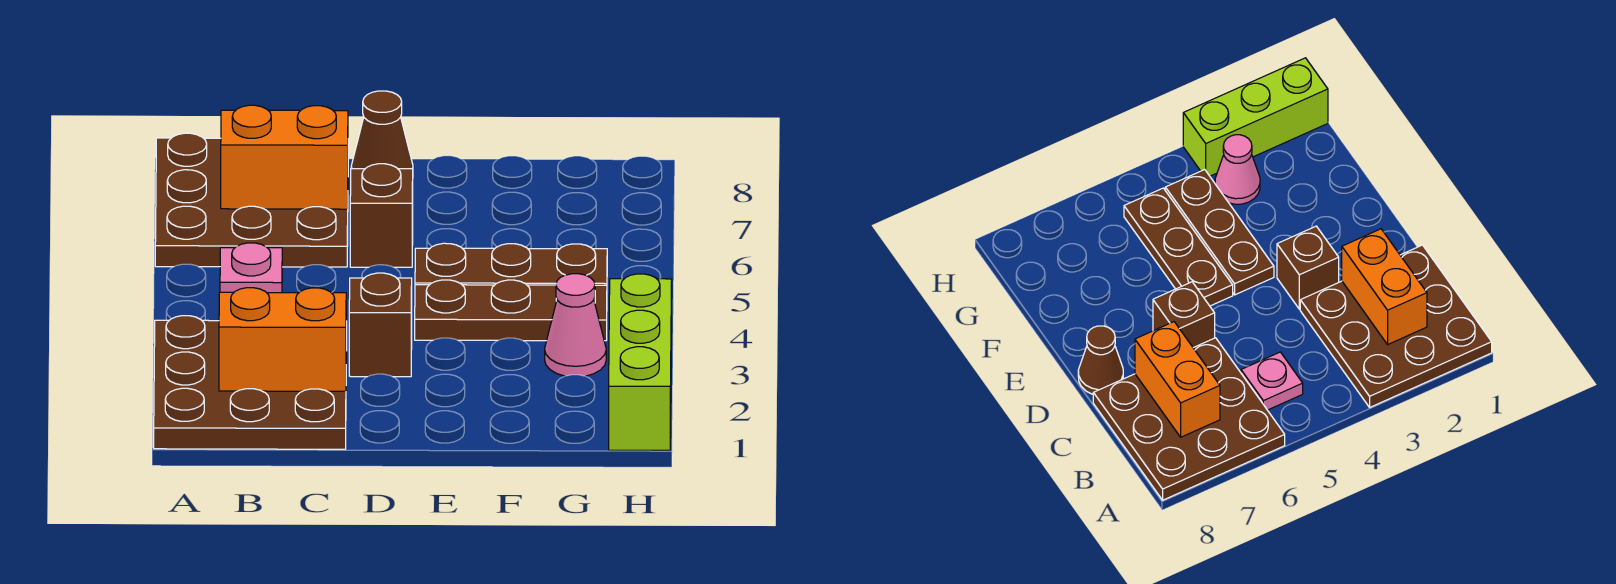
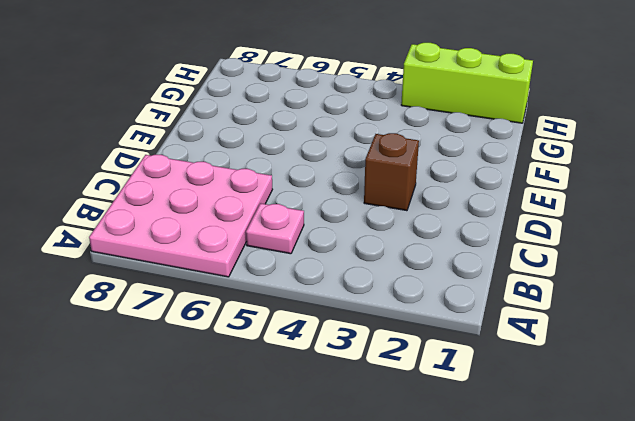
pink plate A6:C8 level 1 -> brown plate A6:C8 level 1
none -> brown plate A1:C3 level 1
none -> brown brick D6 level 1
none -> brown cone D8 level 1

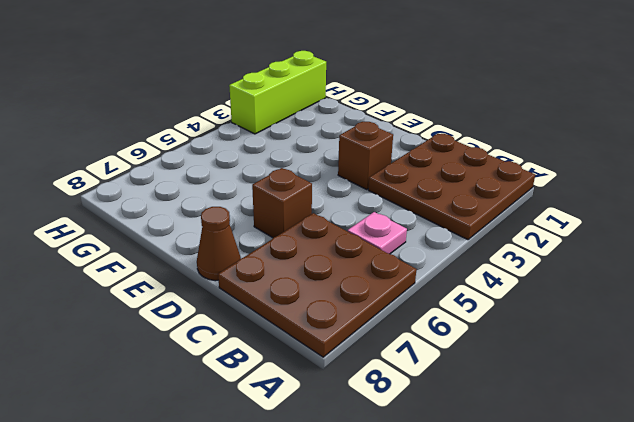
none -> brown plate E4:G4 level 1
none -> brown plate E5:G5 level 1
none -> pink cone G3 level 1

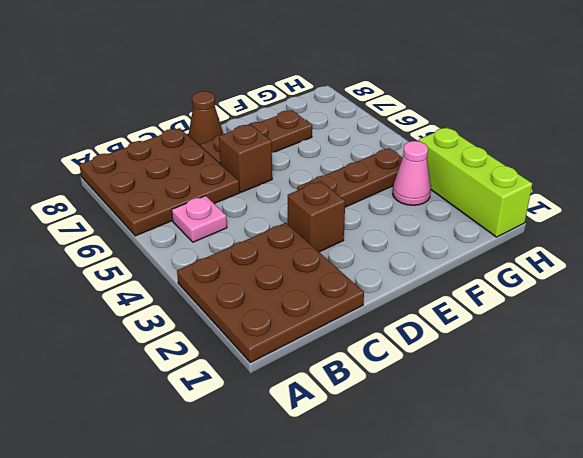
brown plate D7:F7 level 1 -> brown plate E5:G5 level 1
none -> orange brick B2:C2 level 2
none -> orange brick B7:C7 level 2

